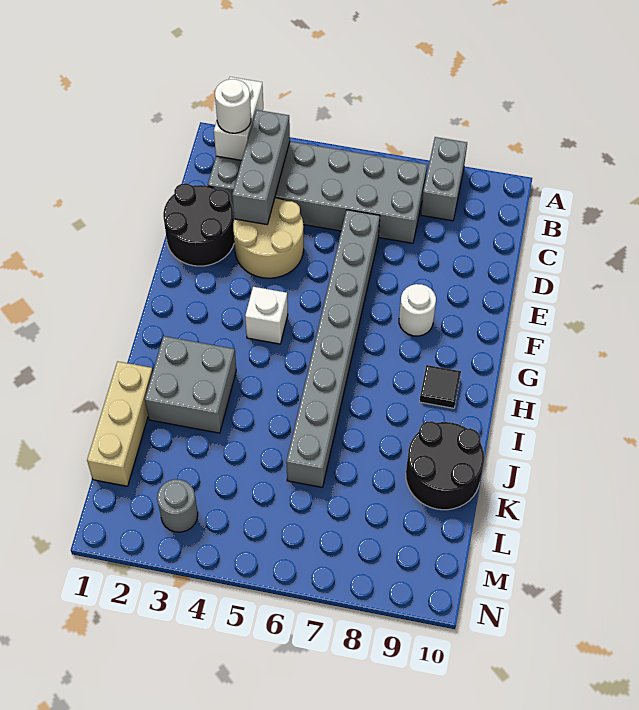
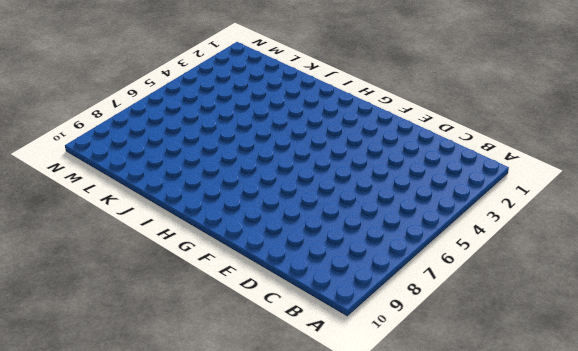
none -> grey brick A8:B8 level 1
none -> grey brick B2:C7 level 1
none -> black round brick D1:E2 level 1

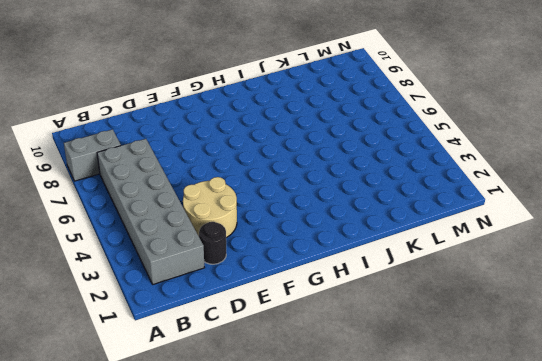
black round brick D2 level 1 -> black round brick D1:E2 level 1
none -> grey brick D6:K6 level 1
none -> white round brick F8 level 1
none -> white brick G4 level 1

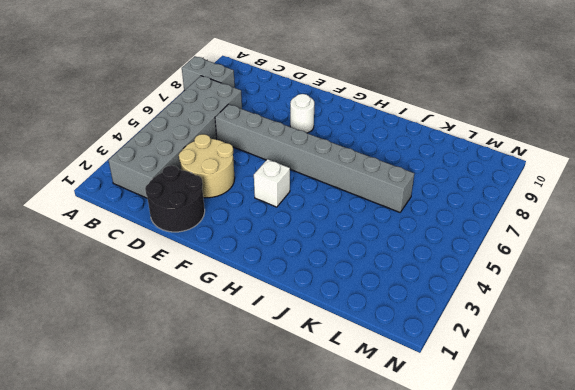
none -> black tile H9 level 1
none -> grey brick I2:J3 level 1
none -> tan brick J1:L1 level 1

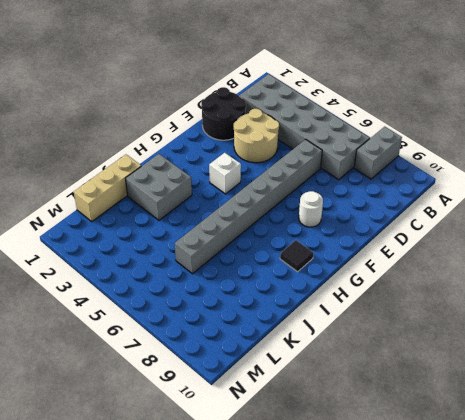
none -> black round brick J9:K10 level 1
none -> grey round brick M3 level 1
none -> white brick A2:B2 level 2

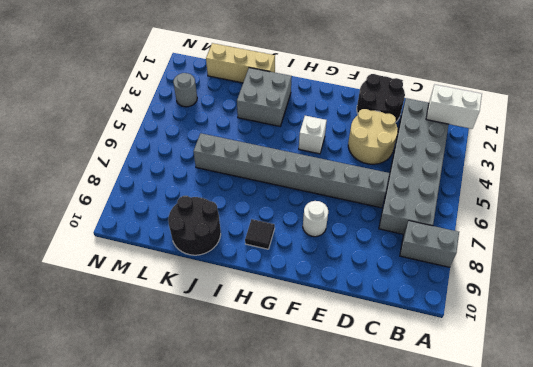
none -> grey brick B3:D3 level 2
none -> white round brick B2 level 3

